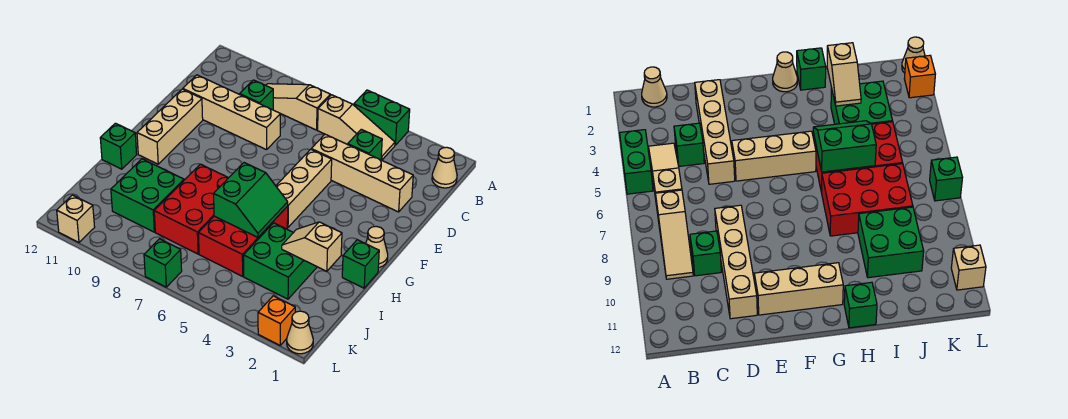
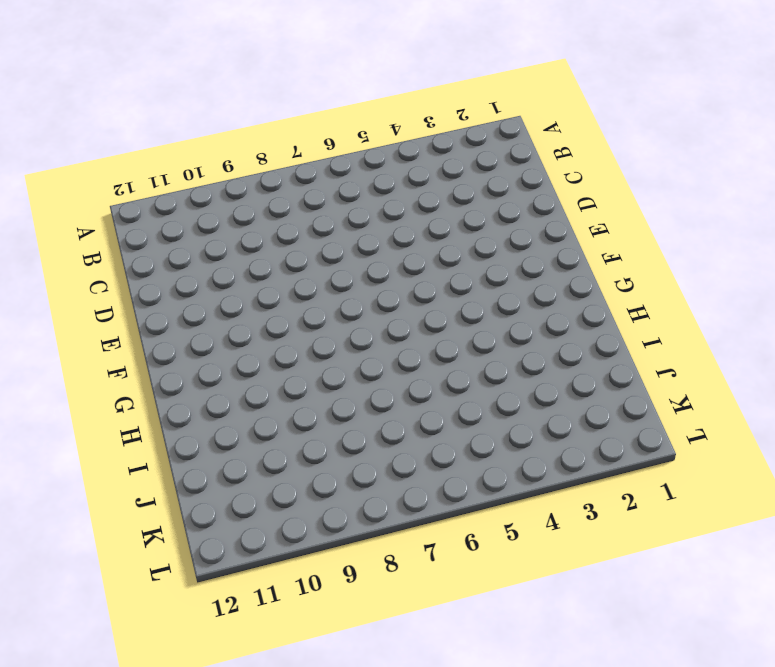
none -> green brick A4:A5 level 1
none -> tan cone B1 level 1
none -> tan slope B4:B6 level 1 top 6

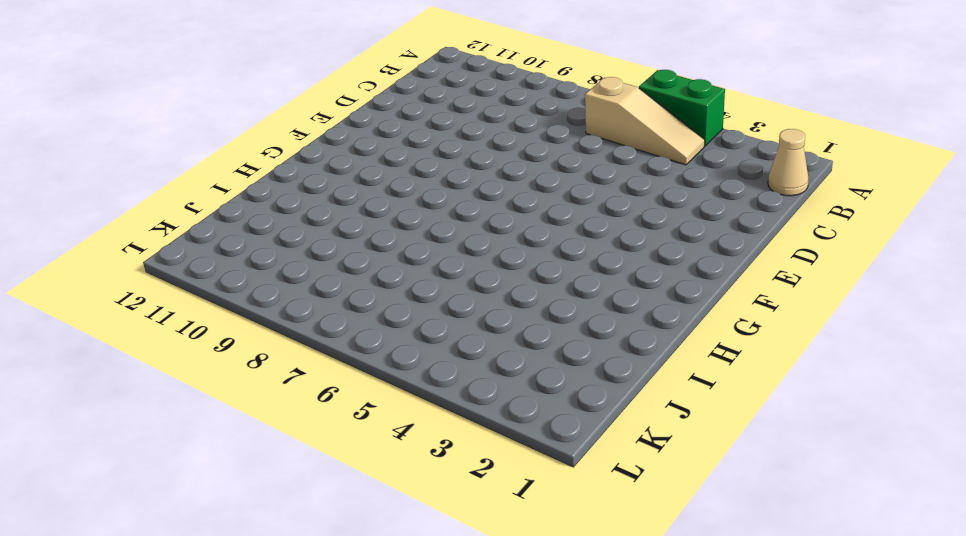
none -> tan slope B7:B9 level 1 top 7
none -> green brick C4 level 1
none -> green brick C9 level 1

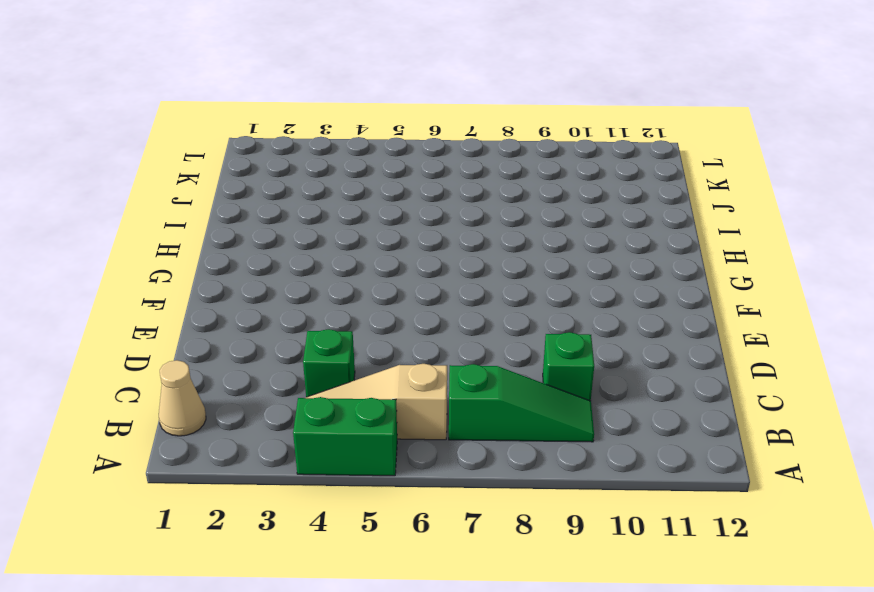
green slope B7:B9 level 1 top 7 -> tan slope B7:B9 level 1 top 7
none -> tan brick D2:D5 level 1
none -> tan brick D8:D11 level 1
none -> tan brick E5:G5 level 1

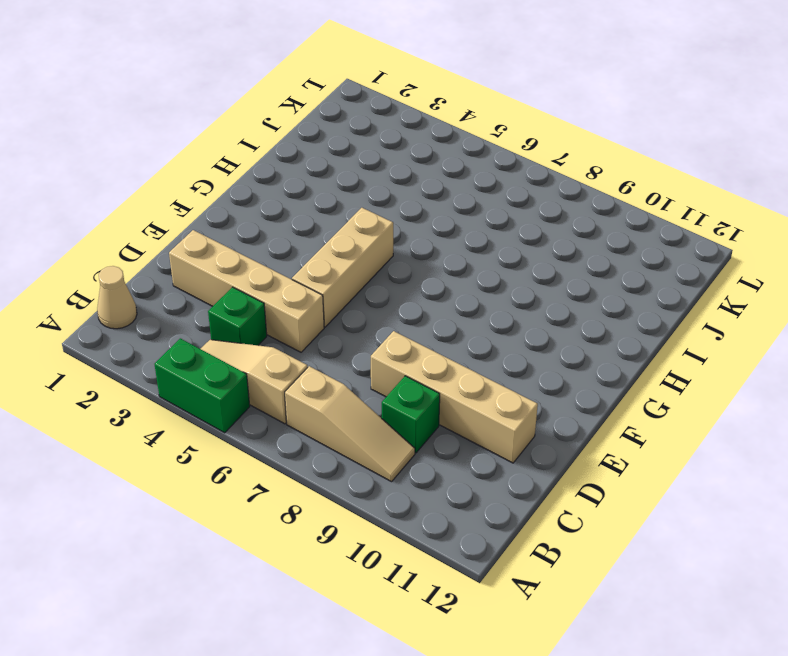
none -> tan brick E11:G11 level 1
none -> tan cone G1 level 1
none -> green brick H1 level 1

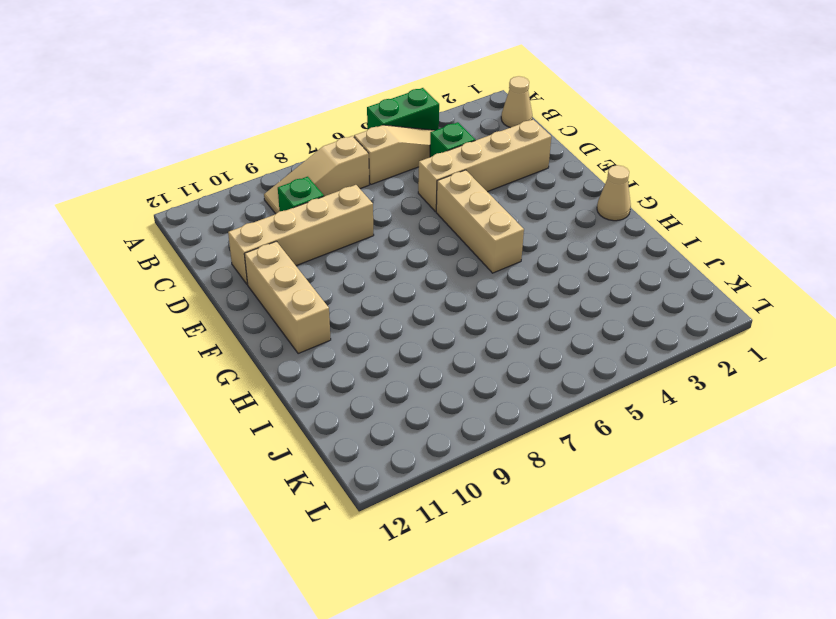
none -> green brick H1 level 1
none -> red brick H5:J6 level 1
none -> red brick H7:J8 level 1

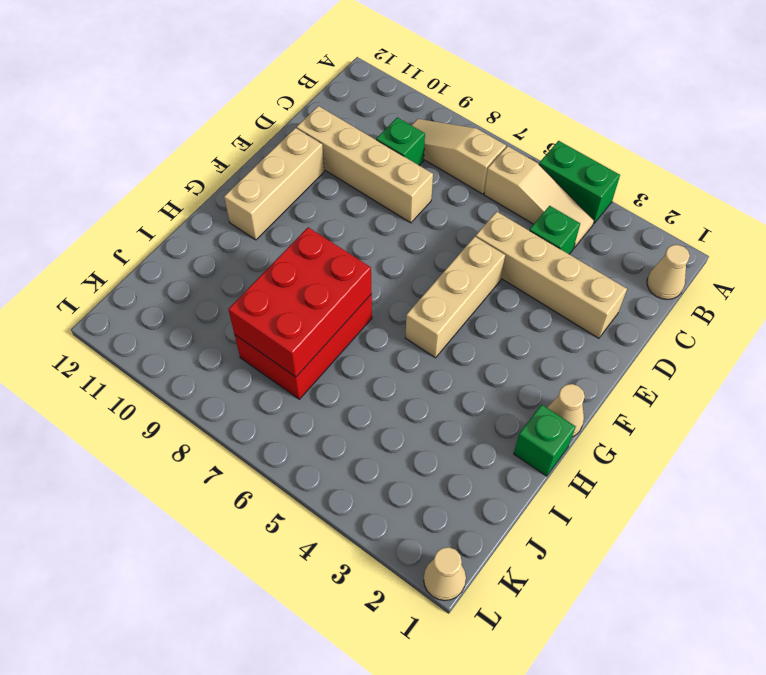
red brick H7:J8 level 2 -> red brick H5:J6 level 1
none -> green brick H12 level 1
none -> green brick I3:J4 level 1
none -> green brick I9:J10 level 1

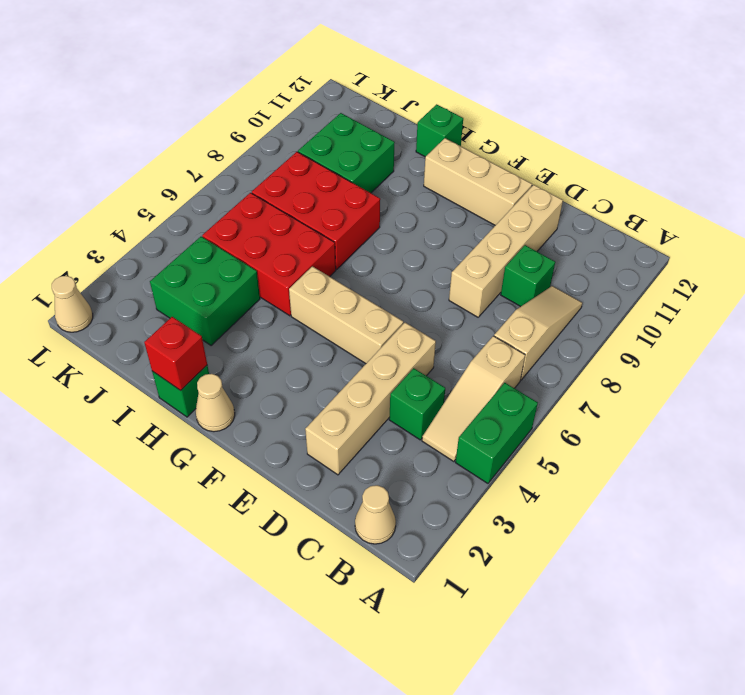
red brick H1 level 2 -> none
none -> orange brick L2 level 1
none -> green brick L7 level 1
none -> tan brick L11 level 1

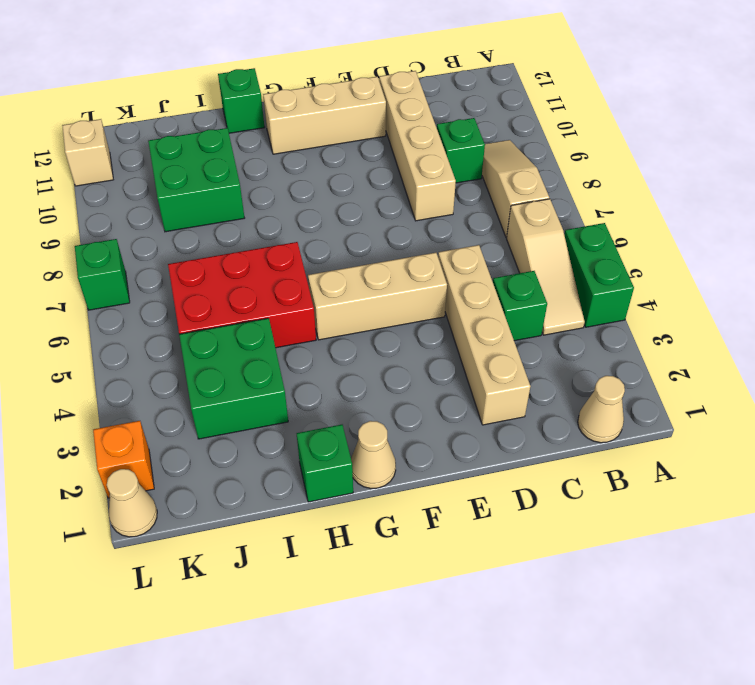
none -> red brick H7:J8 level 1
none -> green slope H5:I6 level 2 top 6
none -> tan slope I2:I3 level 2 top 2

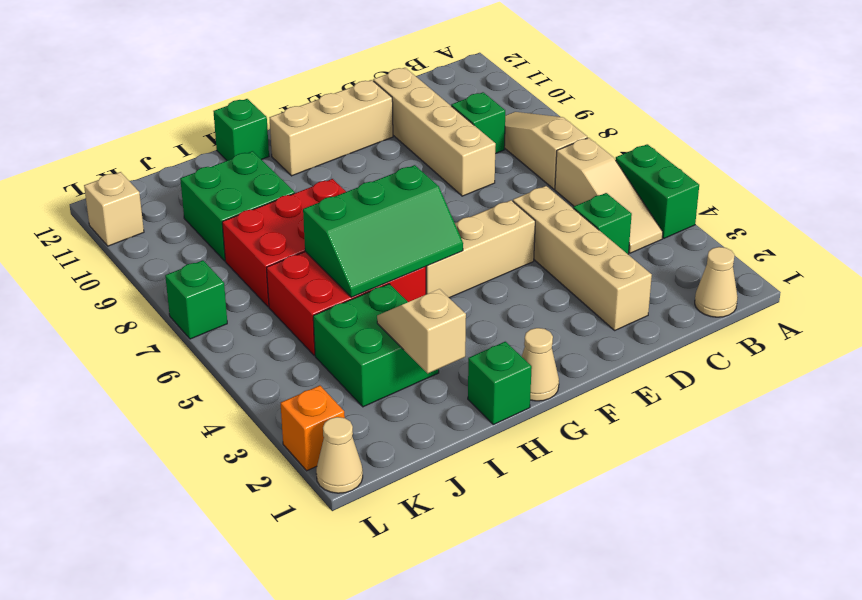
green slope G5:I6 level 2 top 6 -> green slope H5:I6 level 2 top 6

